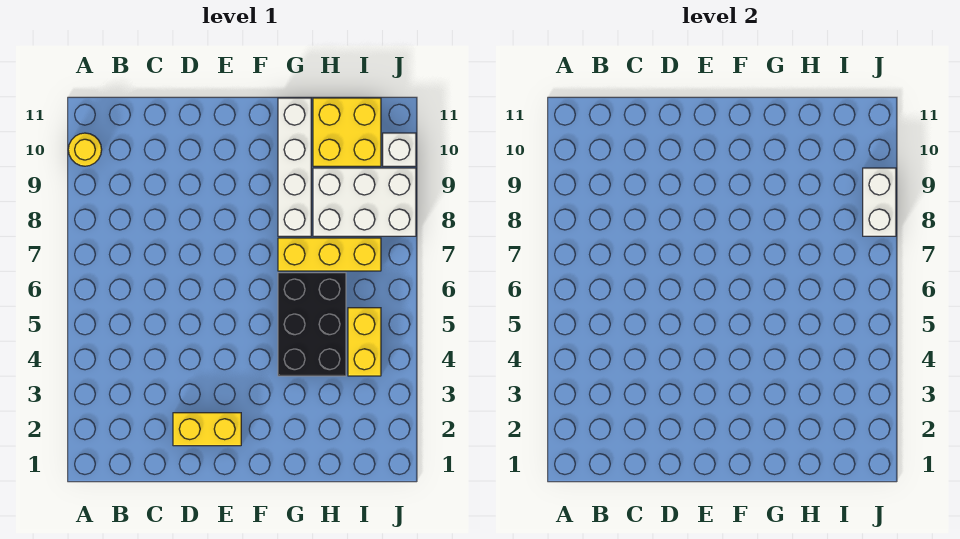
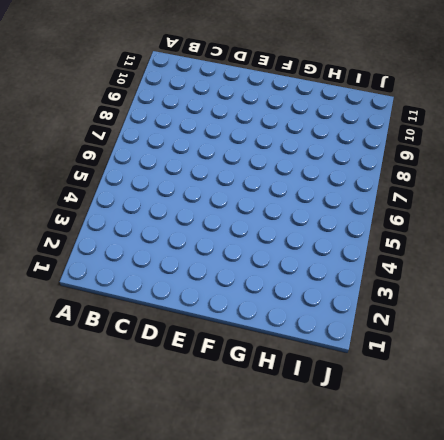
none -> yellow round brick A10 level 1
none -> yellow brick D2:E2 level 1

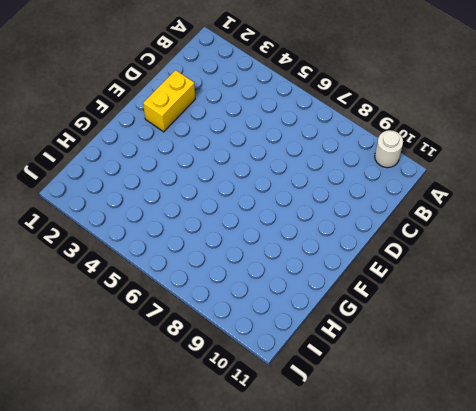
white round brick A10 level 1 -> yellow round brick A10 level 1
none -> black brick G4:H6 level 1
none -> yellow brick G7:I7 level 1

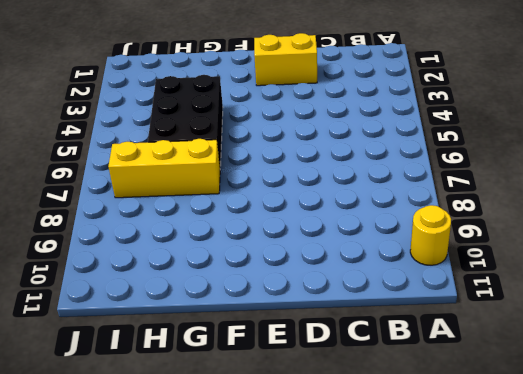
none -> white brick G8:G11 level 1
none -> white brick H8:J9 level 1

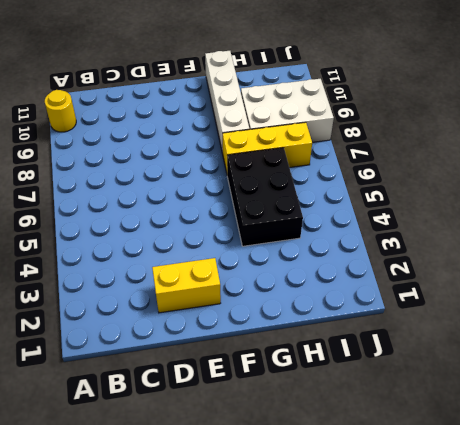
none -> yellow brick H10:I11 level 1
none -> yellow brick I4:I5 level 1

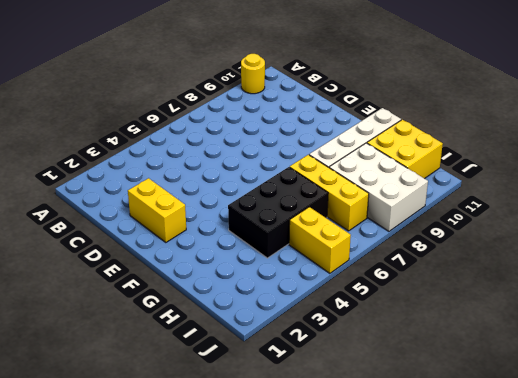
yellow brick I5:J5 level 1 -> yellow brick I4:I5 level 1
none -> white brick J10 level 1
none -> white brick J8:J9 level 2

